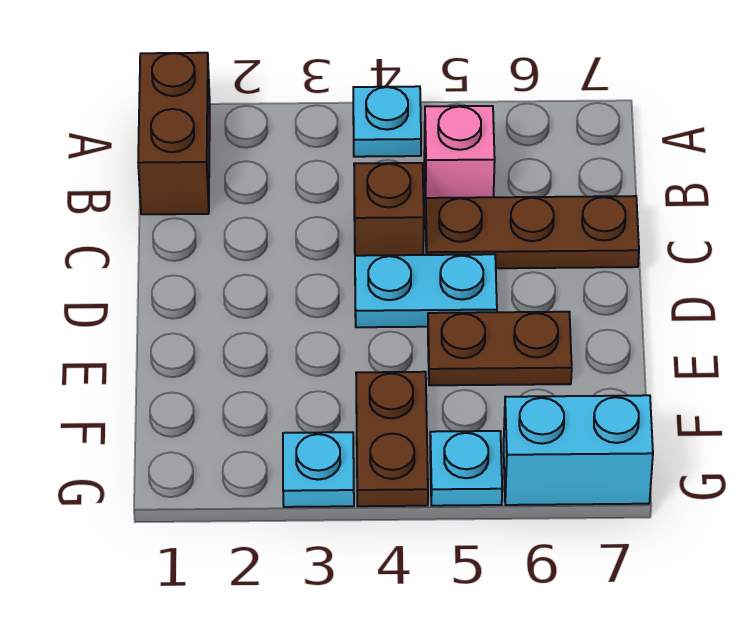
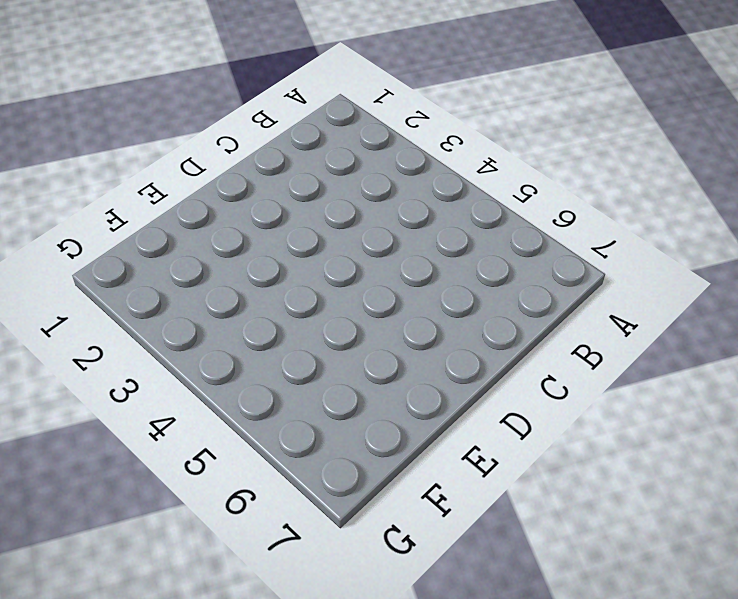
none -> brown brick A1:B1 level 1
none -> cyan plate A4 level 1

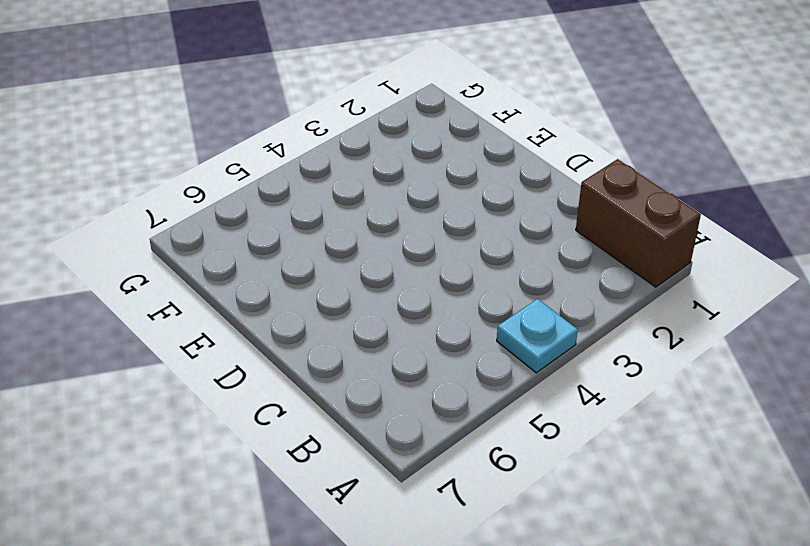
none -> pink brick B5 level 1
none -> brown brick C4 level 1

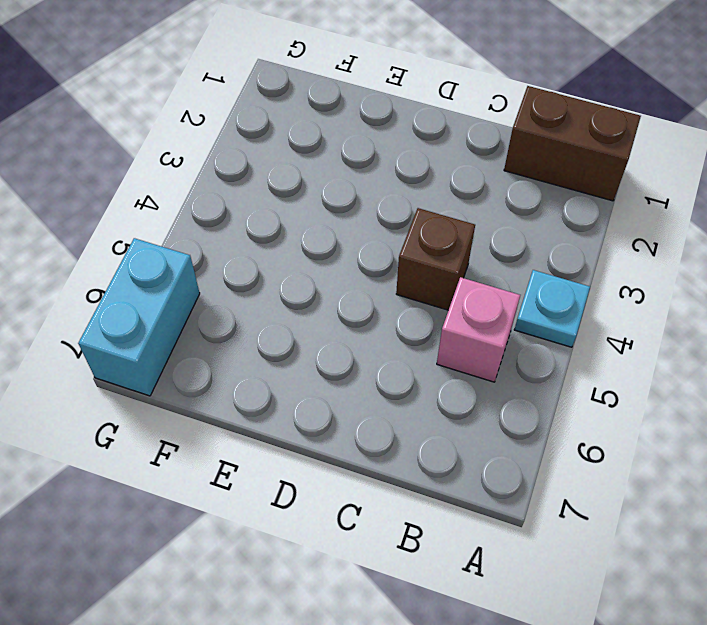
none -> brown plate C5:C7 level 1
none -> cyan plate D4:D5 level 1

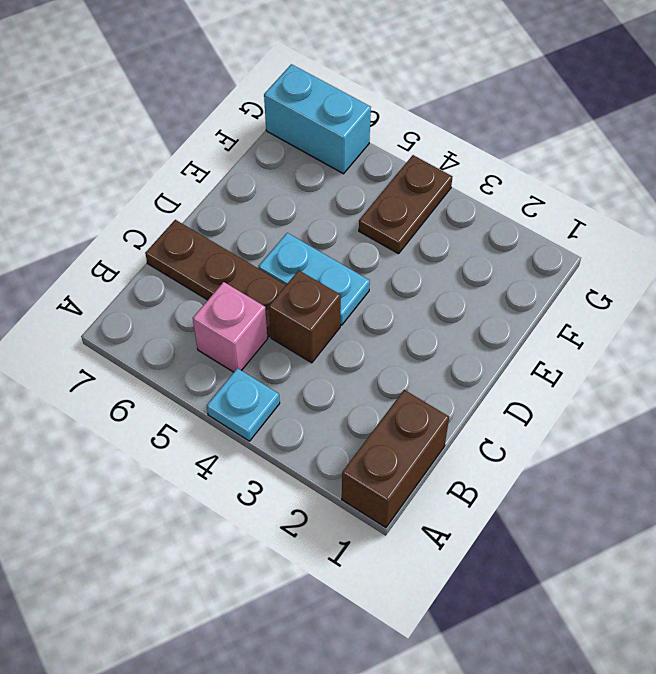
none -> brown plate E5:E6 level 1
none -> cyan plate G3 level 1

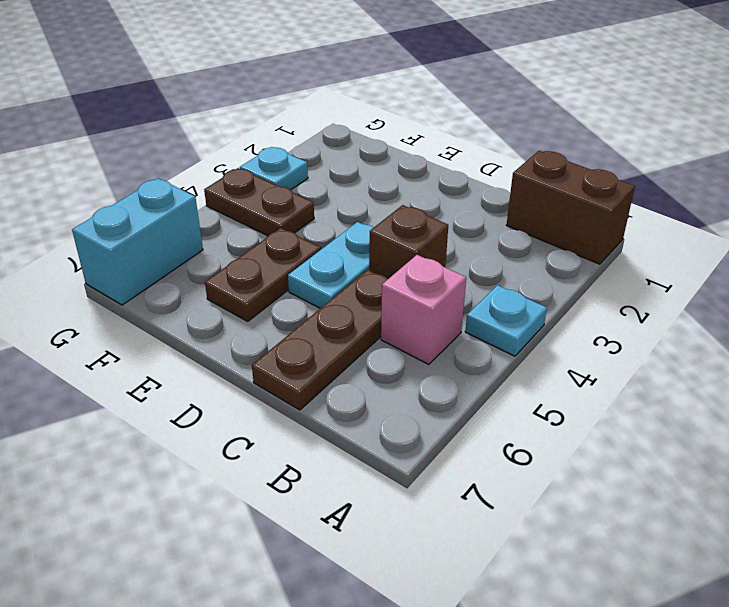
none -> cyan plate G5 level 1

